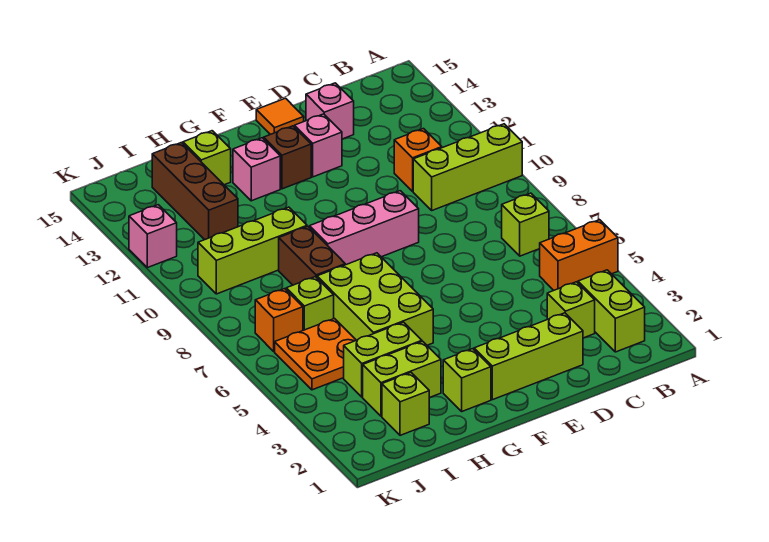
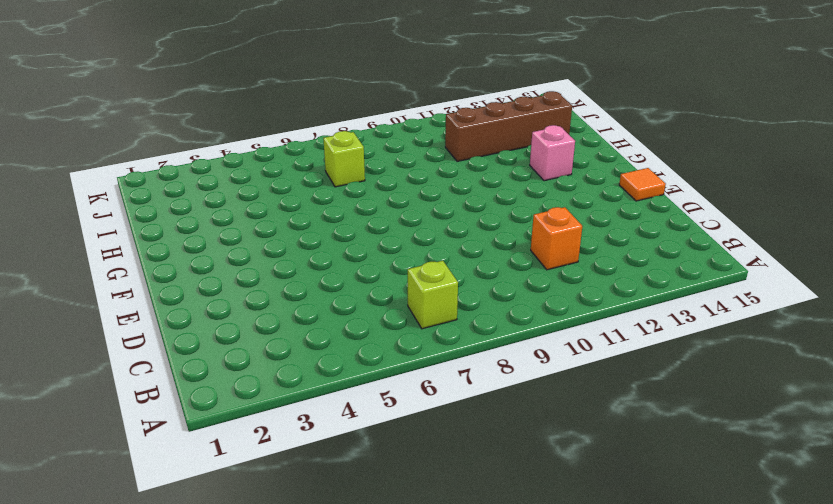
brown brick I11:I14 level 1 -> brown brick I12:I14 level 1
none -> orange brick A5:B5 level 1
none -> lime brick A10:C10 level 1
none -> lime brick B2:B3 level 1

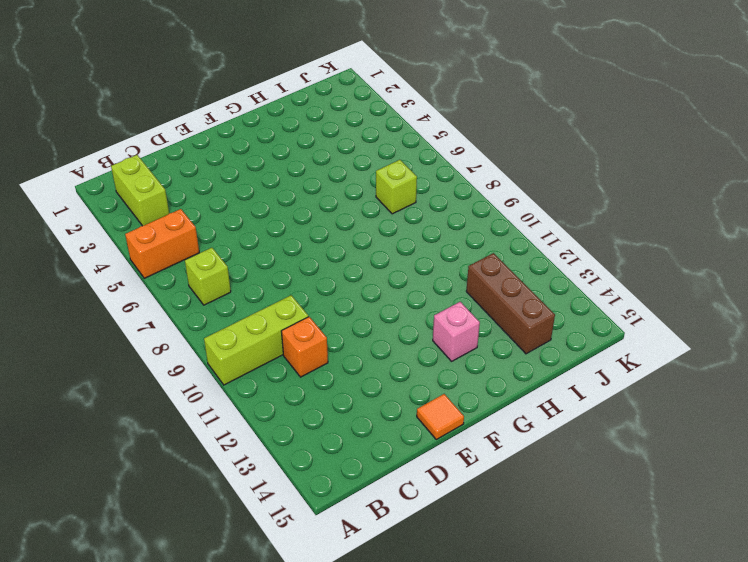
none -> lime brick C3 level 1
none -> lime brick D2:F2 level 1
none -> pink brick D14 level 1

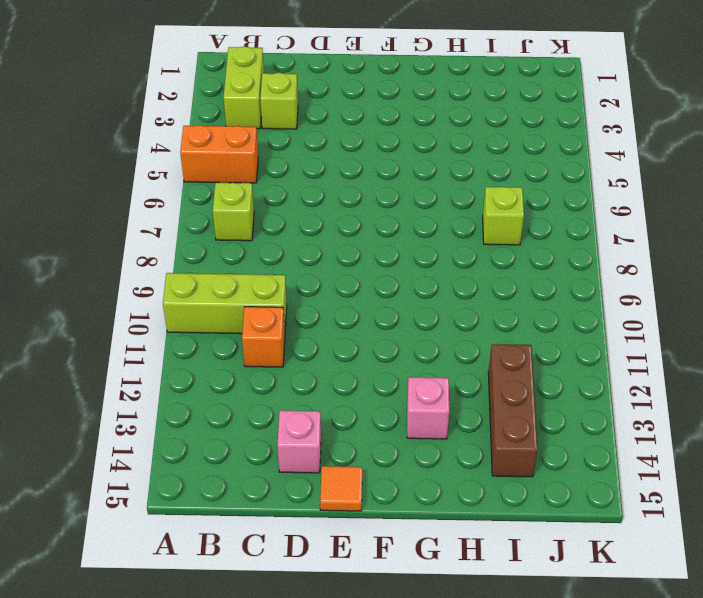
none -> lime brick D2:F2 level 1
none -> pink brick E9:G9 level 1
none -> pink brick E13 level 1

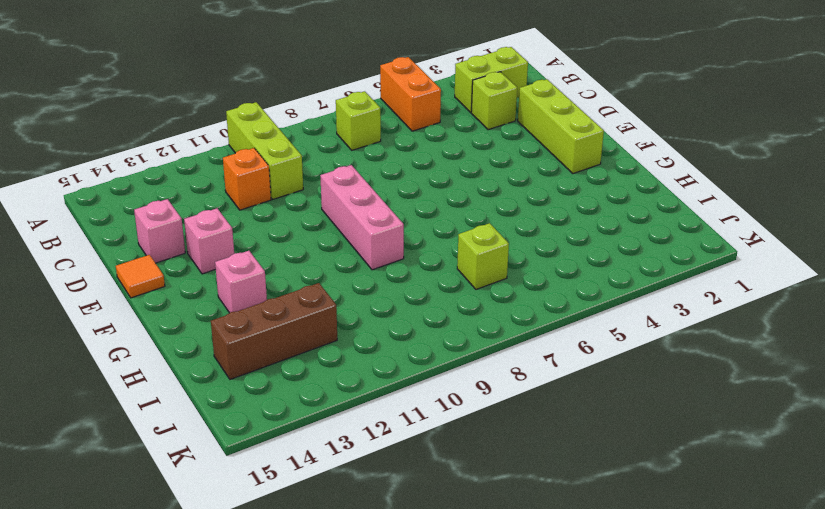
none -> brown brick F13 level 1
none -> lime brick G2 level 1
none -> lime brick G5:H7 level 1

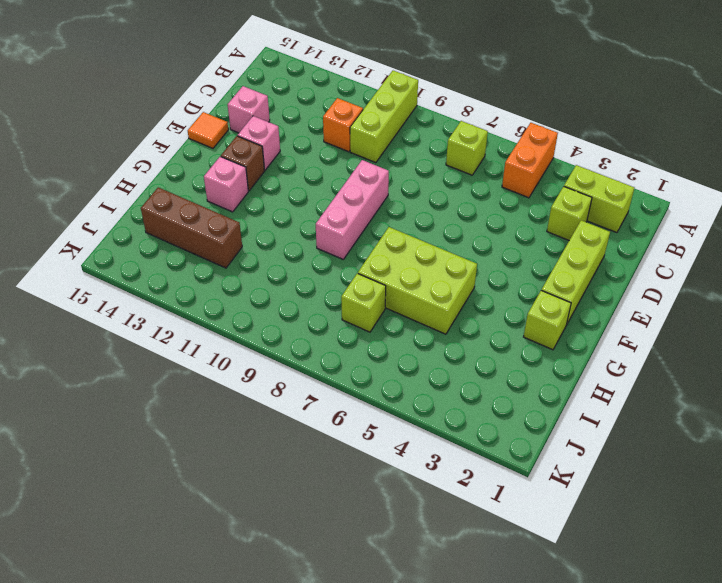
none -> lime brick H3:I3 level 1
none -> lime brick H4:I4 level 1
none -> brown brick H8:H9 level 1

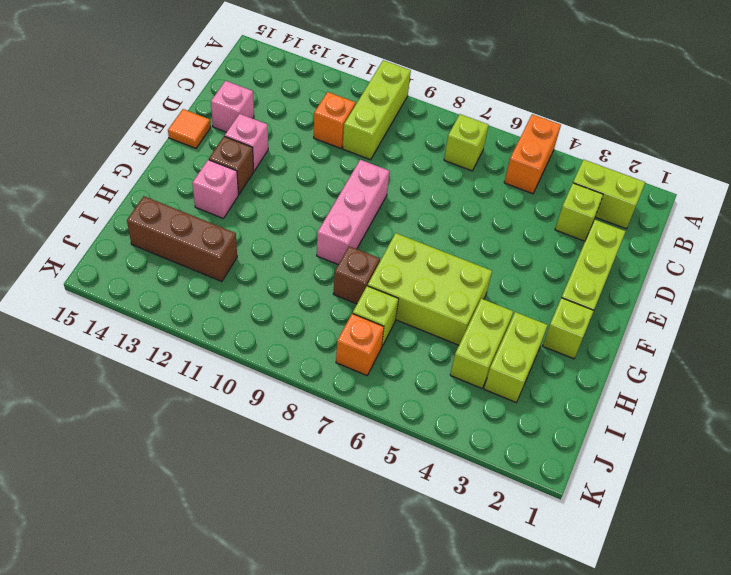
brown brick H8 level 1 -> brown brick H8:H9 level 1
none -> lime brick H10:J10 level 1
none -> lime brick H14 level 1
none -> lime brick I2 level 1

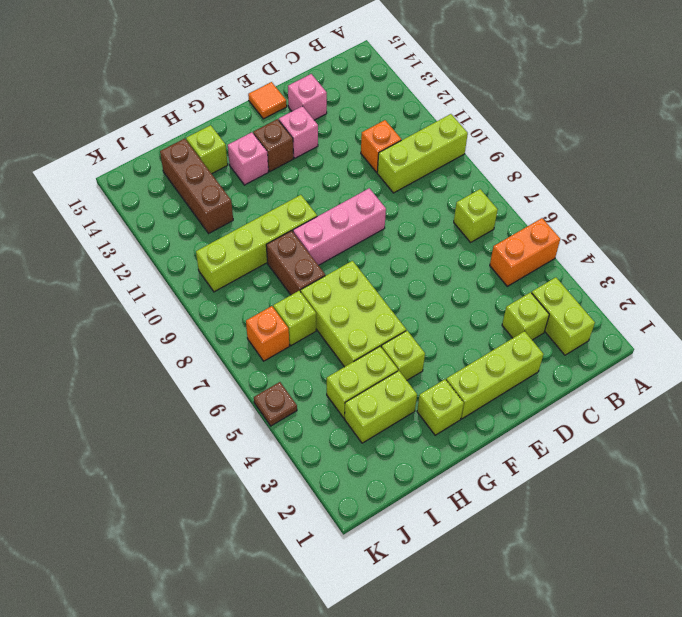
lime brick G4 level 1 -> lime brick I2 level 1
lime brick G10:J10 level 1 -> lime brick H10:J10 level 1
brown plate K5 level 1 -> none
none -> orange plate I5:J6 level 1
none -> pink brick K12 level 1

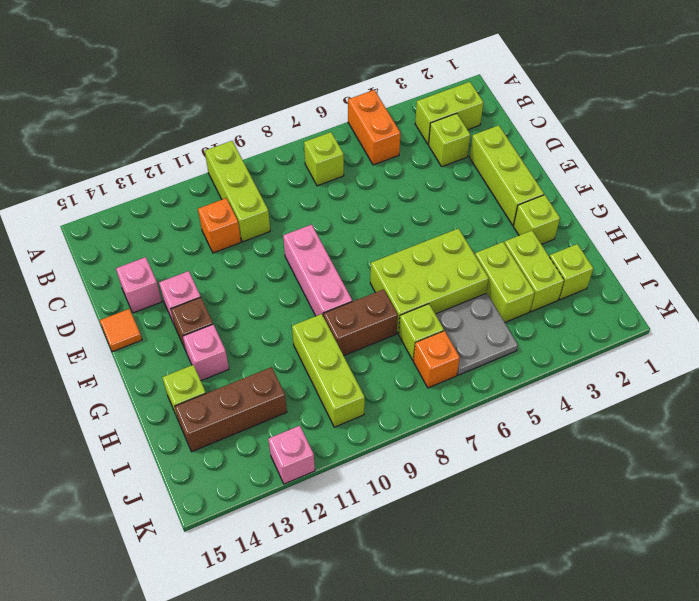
grey plate I5:J6 level 1 -> orange plate I5:J6 level 1

